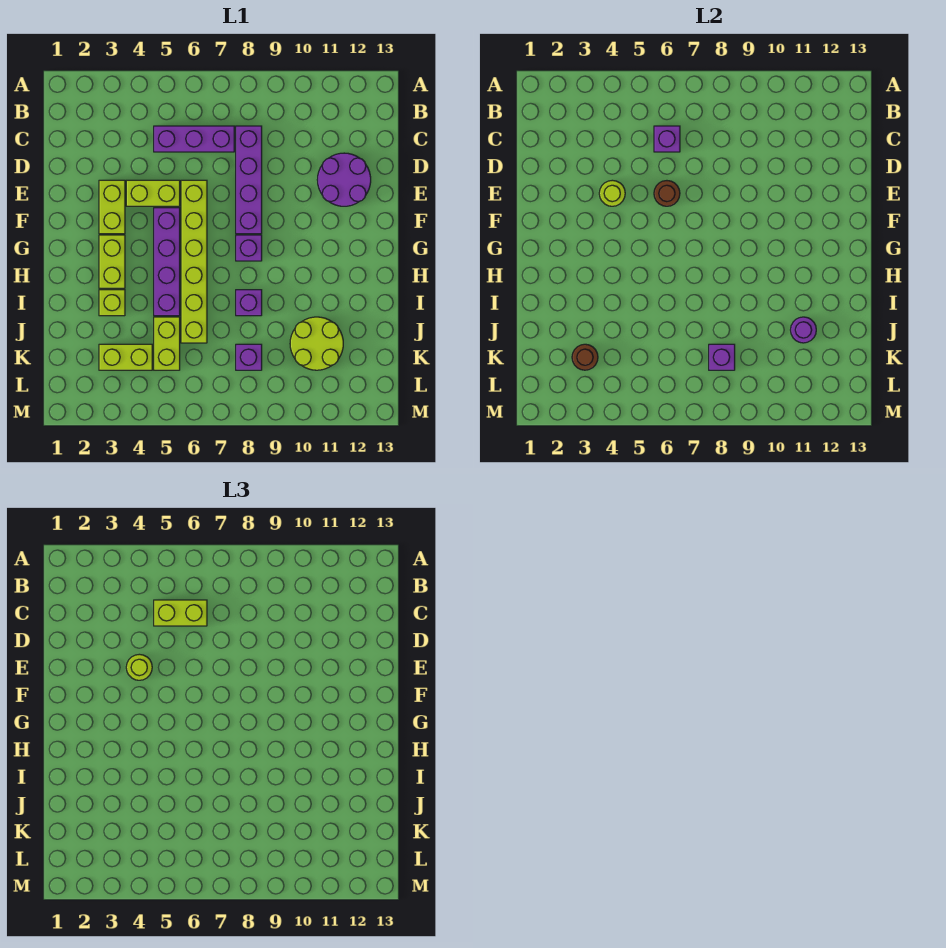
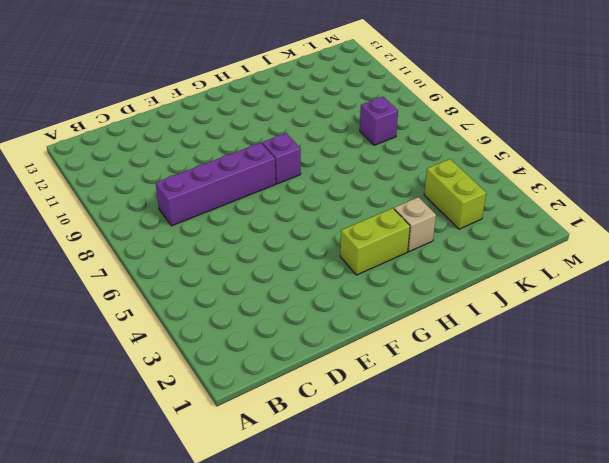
tan brick I3 level 1 -> lime brick I3 level 1
none -> purple brick C5:C7 level 1
none -> purple round brick D11:E12 level 1
none -> lime brick E3:F3 level 1

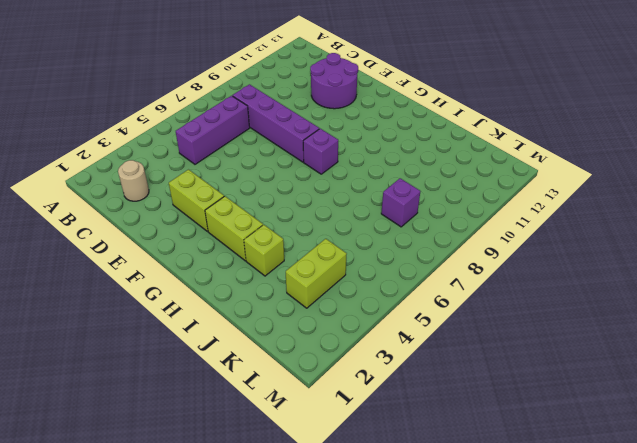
tan round brick C2 level 1 -> none
none -> lime brick E4:E5 level 1
none -> lime brick E6:J6 level 1
none -> purple brick F5:I5 level 1

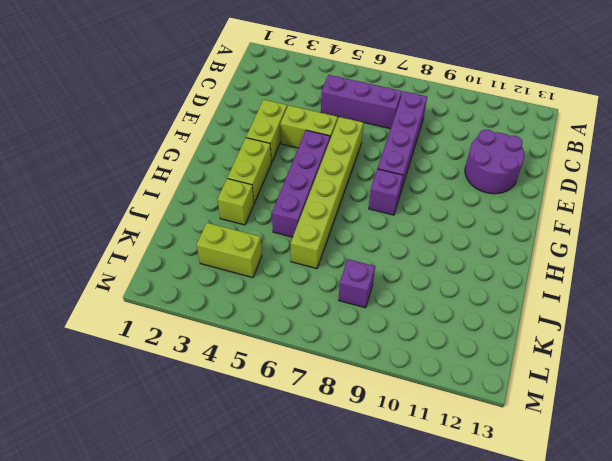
none -> purple brick I8 level 1
none -> lime brick J5:K5 level 1
none -> lime round brick J10:K11 level 1

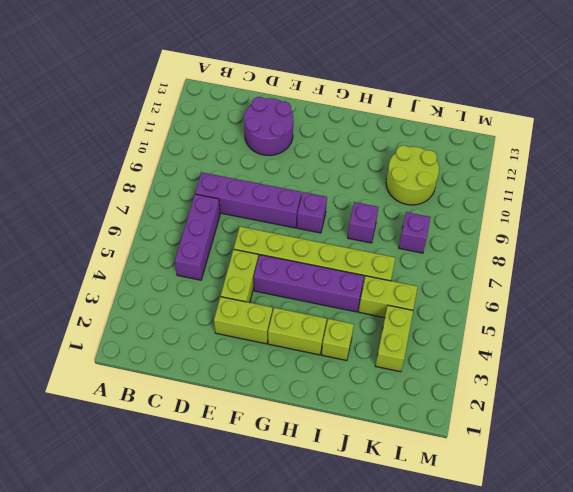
none -> purple brick C6 level 2
none -> lime round brick E4 level 2
none -> brown round brick E6 level 2

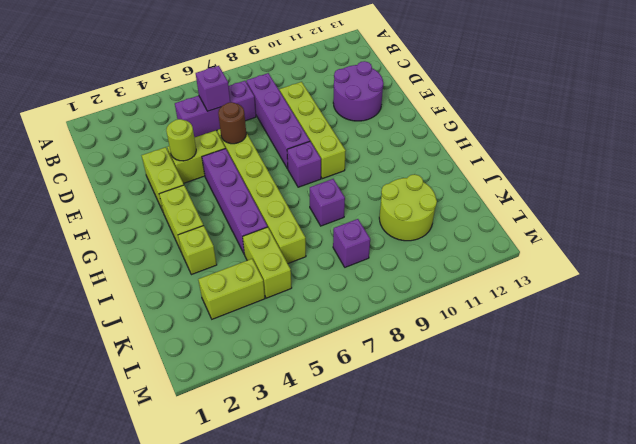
lime brick D9:G9 level 1 -> none
none -> purple round brick J11 level 2
none -> brown round brick K3 level 2
none -> purple brick K8 level 2

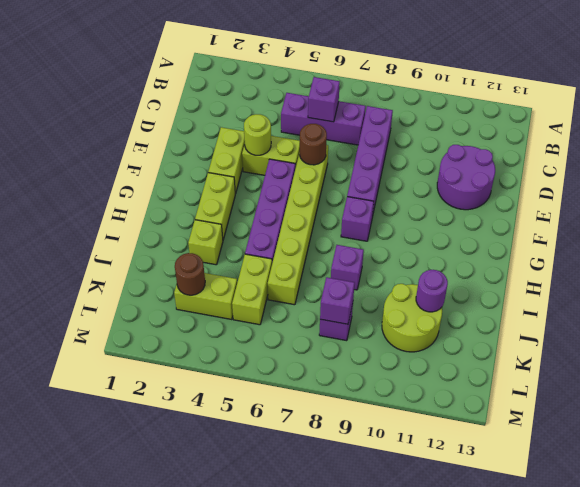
none -> lime brick C5:C6 level 3
none -> lime round brick E4 level 3

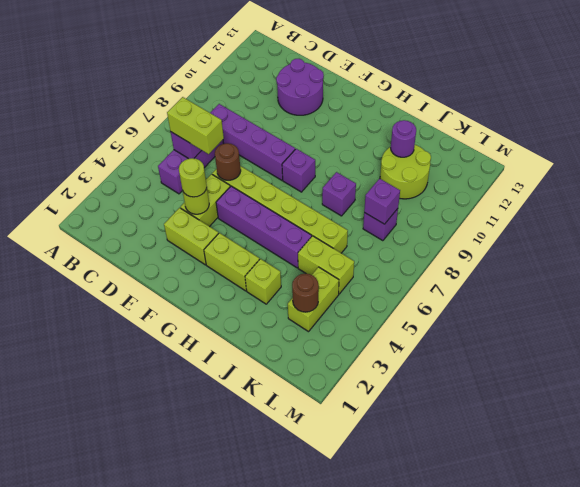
lime brick C6:D6 level 3 -> lime brick C5:C6 level 3

